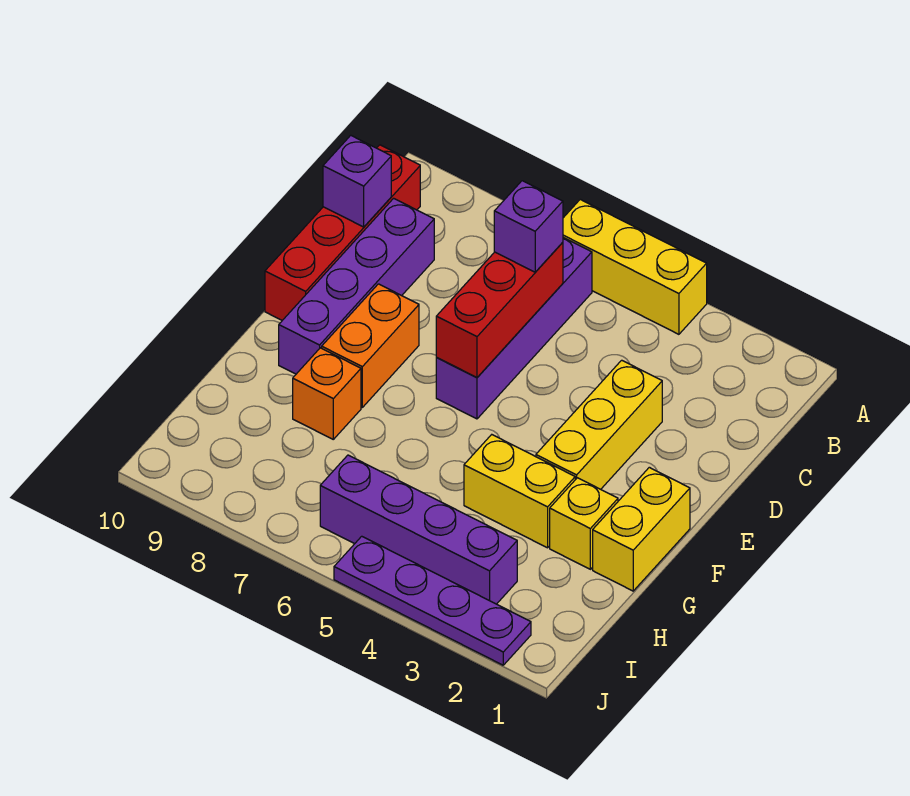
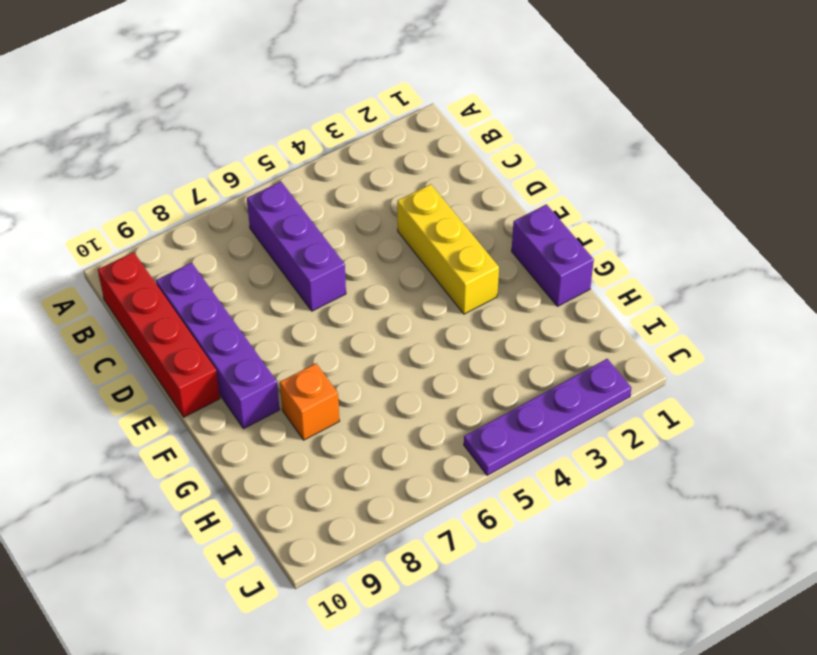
purple brick B6:D6 level 1 -> purple brick B6:E6 level 1
purple brick F1:G1 level 1 -> yellow brick F1:G1 level 1
none -> yellow brick A4:A6 level 1
none -> orange brick E8:F8 level 1
none -> yellow brick G2 level 1

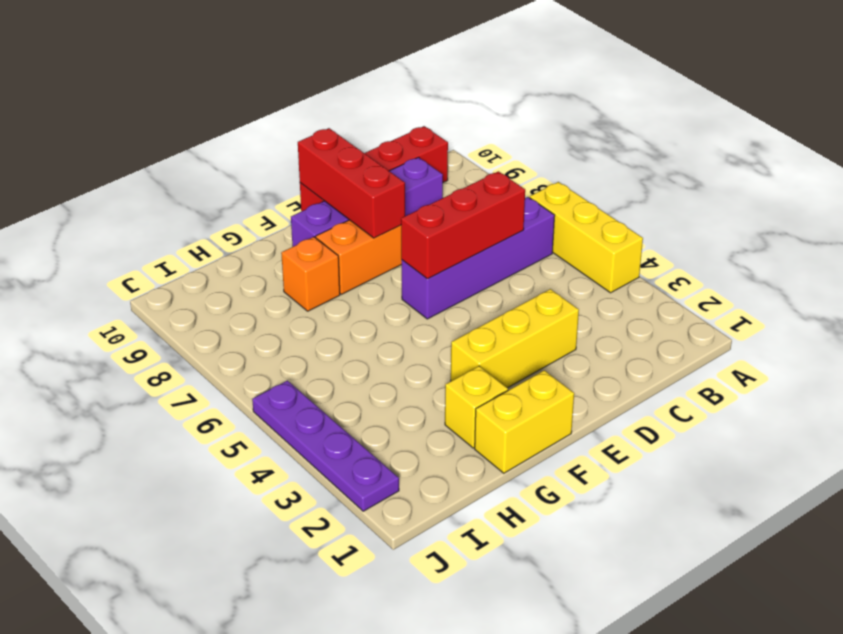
red brick E8:E10 level 2 -> none
none -> yellow brick G3:G4 level 1
none -> purple brick I3:I6 level 1
none -> purple brick C10 level 2

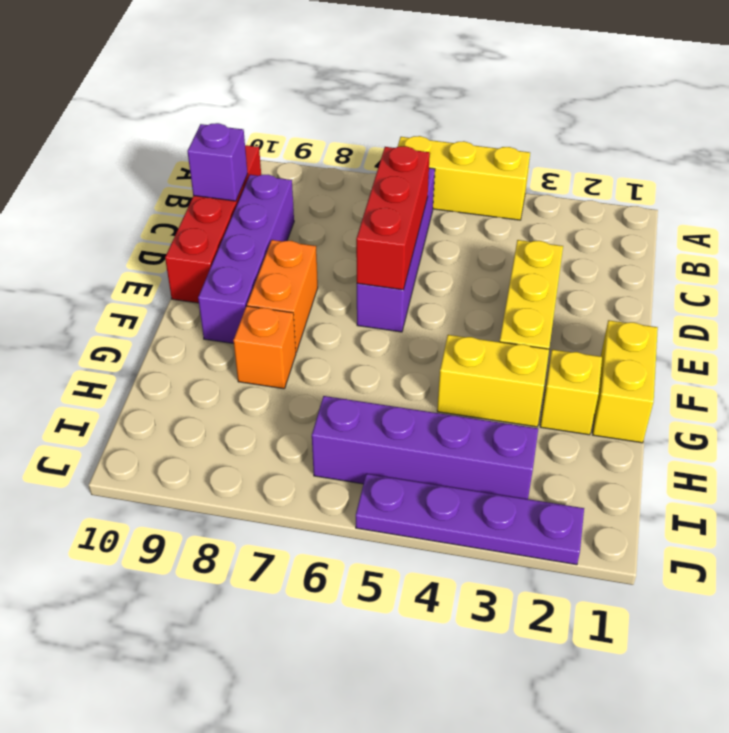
none -> purple brick C6 level 3

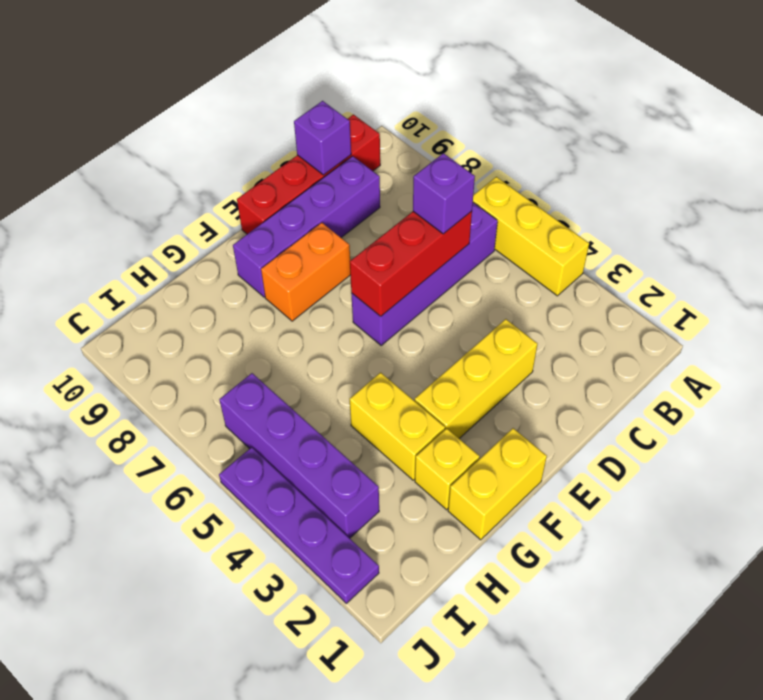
none -> orange brick G8 level 1

